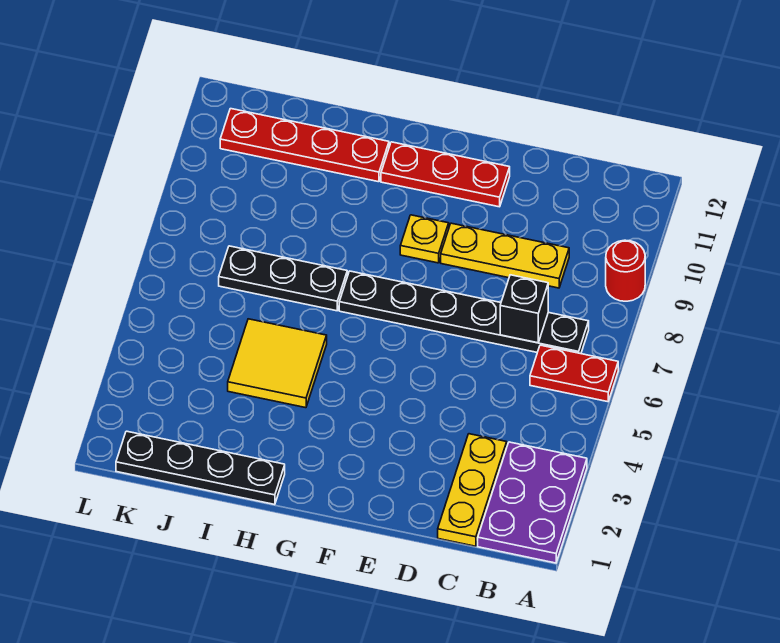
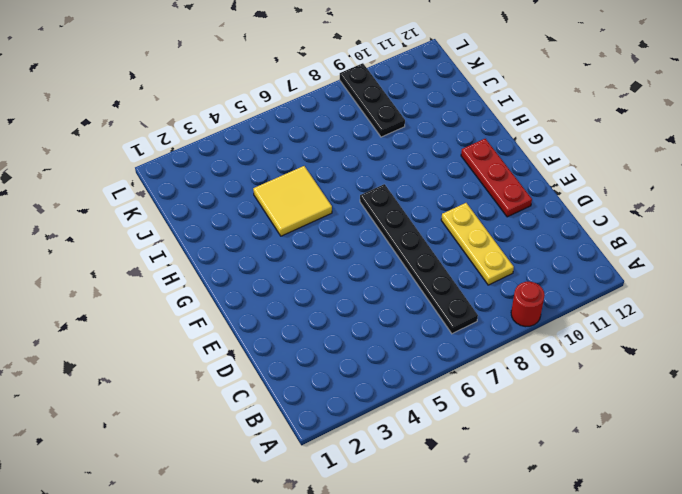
black plate J9:L9 level 1 -> black plate H7:J7 level 1
none -> purple plate A1:B3 level 1
none -> red plate A6:B6 level 1
none -> yellow plate C1:C3 level 1

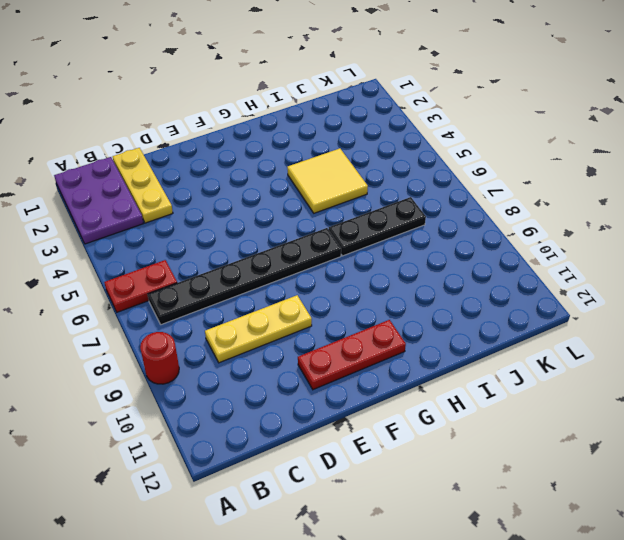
none -> yellow plate F9 level 1
none -> black plate H1:K1 level 1
none -> red plate H11:K11 level 1

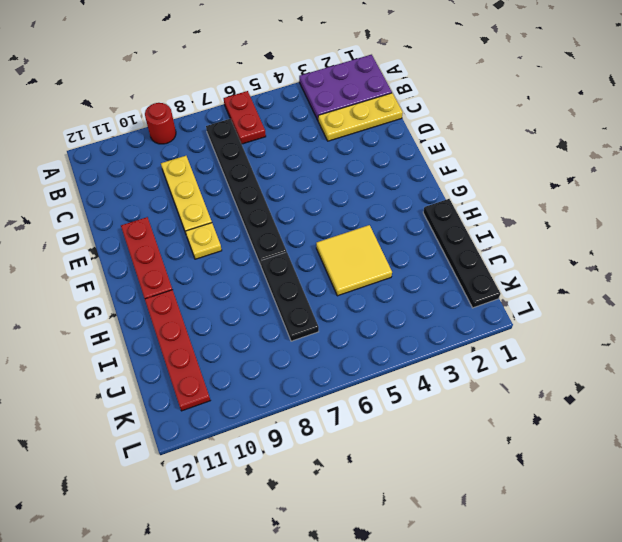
none -> black brick C7 level 2

